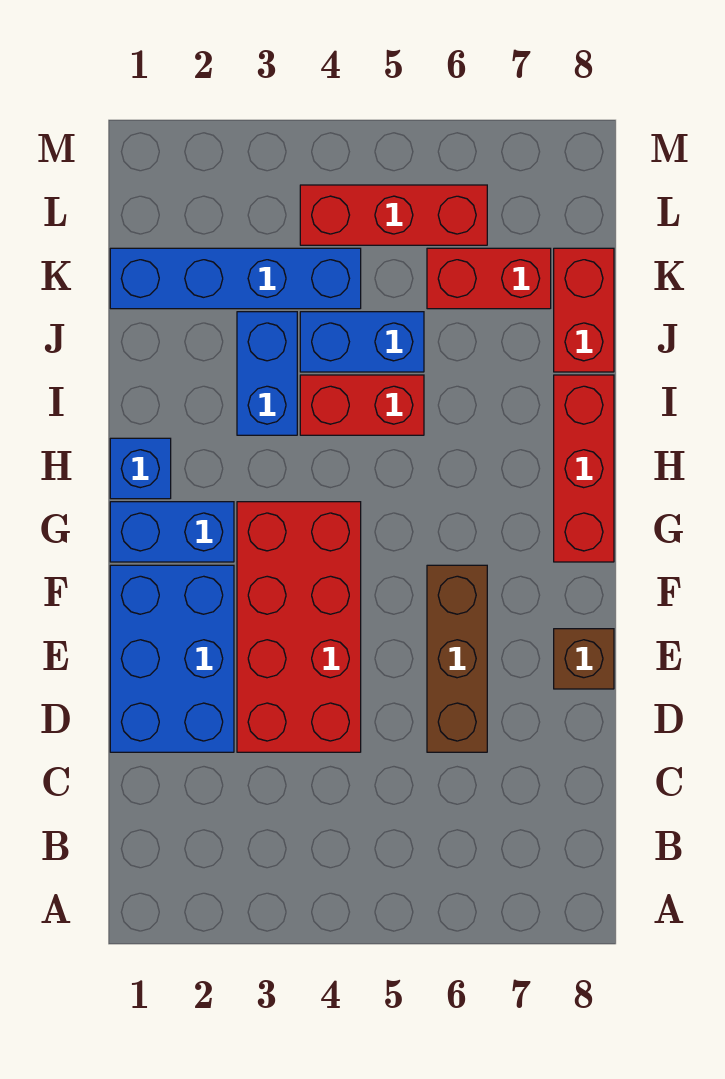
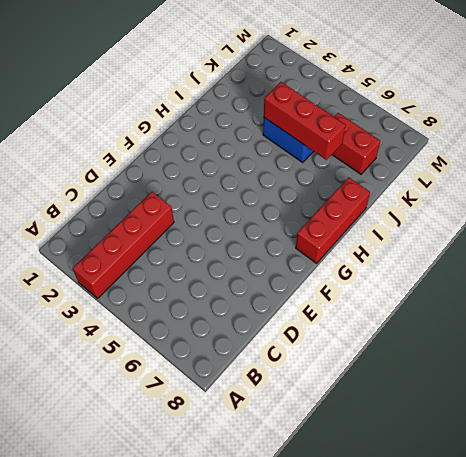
red brick A3:D3 level 1 -> red brick D3:G4 level 1
red brick J4:J6 level 2 -> red brick L4:L6 level 1
none -> blue brick D1:F2 level 1
none -> brown brick D6:F6 level 1
none -> brown brick E8 level 1

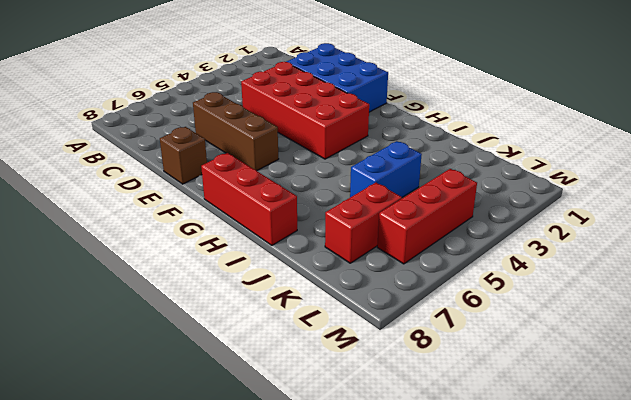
none -> blue brick G1:G2 level 1
none -> blue brick H1 level 1
none -> blue brick I3:J3 level 1

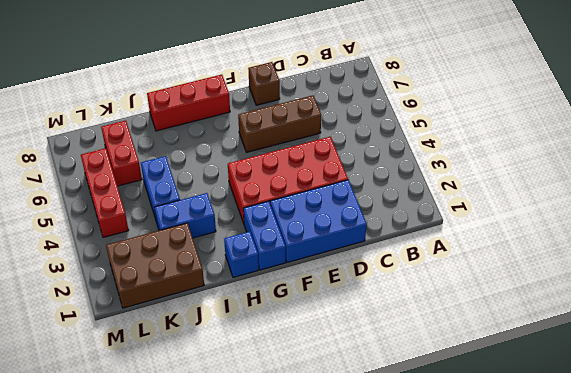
brown brick J1:L2 level 1 -> blue brick K1:K4 level 1
none -> red brick I4:I5 level 1
none -> red brick J8:K8 level 1

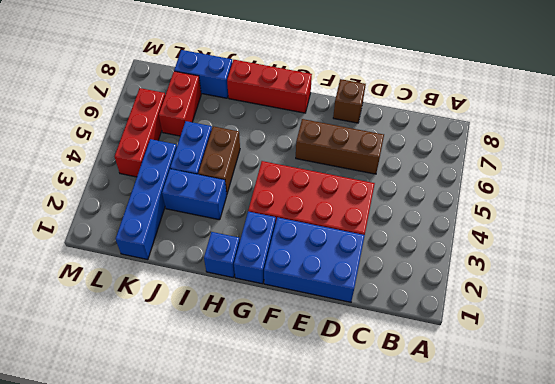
brown brick I4:I5 level 1 -> red brick I4:I5 level 1
blue brick J8:K8 level 1 -> red brick J8:K8 level 1

